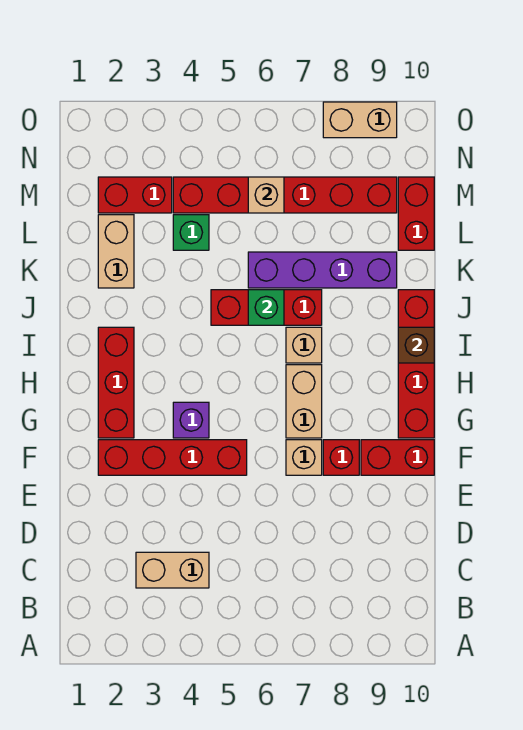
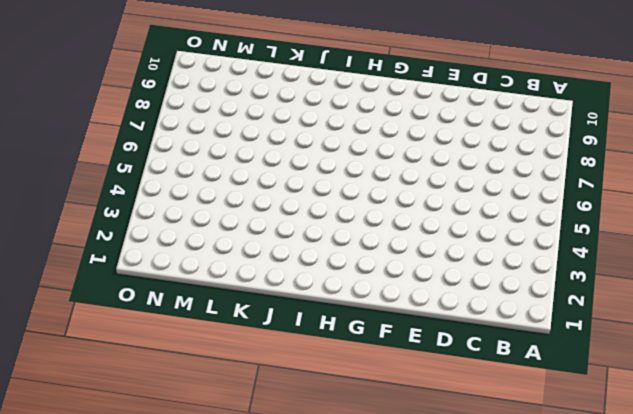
none -> tan brick C3:C4 level 1
none -> red brick F2:F5 level 1
none -> tan brick F7 level 1

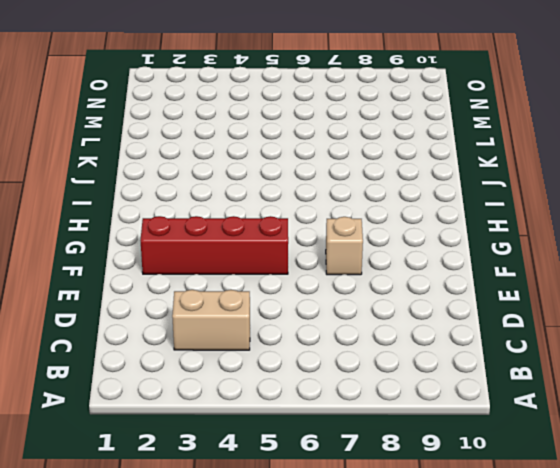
none -> red brick F8 level 1
none -> red brick F9:F10 level 1
none -> red brick G2:I2 level 1

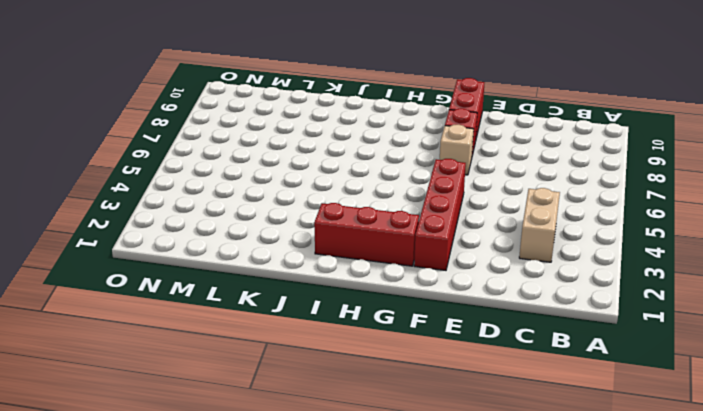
none -> purple brick G4 level 1
none -> tan brick G7:H7 level 1
none -> red brick G10:J10 level 1

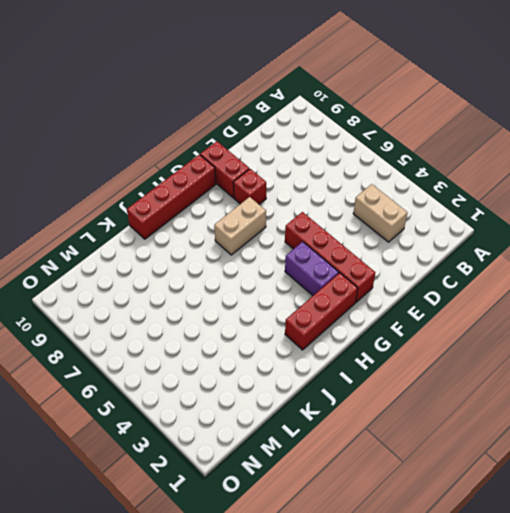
purple brick G3:G4 level 1 -> purple brick G4 level 1
none -> tan brick F7 level 1
none -> tan brick I7 level 1
none -> red brick J5:J7 level 1

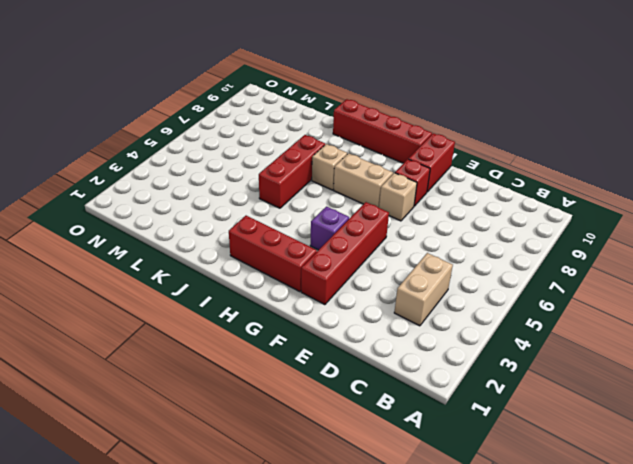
none -> tan brick K2:L2 level 1
none -> purple brick K6:K9 level 1
none -> green brick L4 level 1

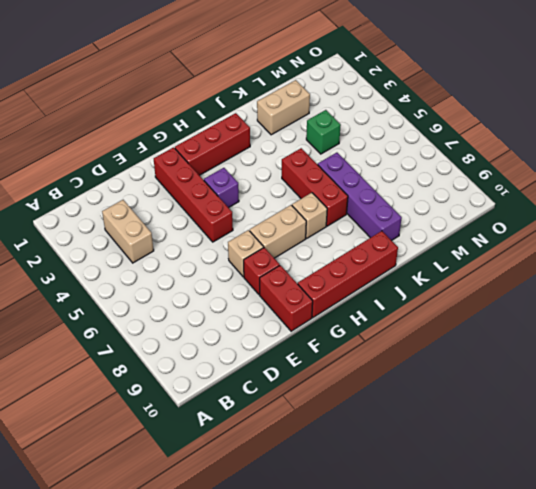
none -> red brick L10:M10 level 1
none -> red brick M2:M3 level 1
none -> red brick M4:M9 level 1

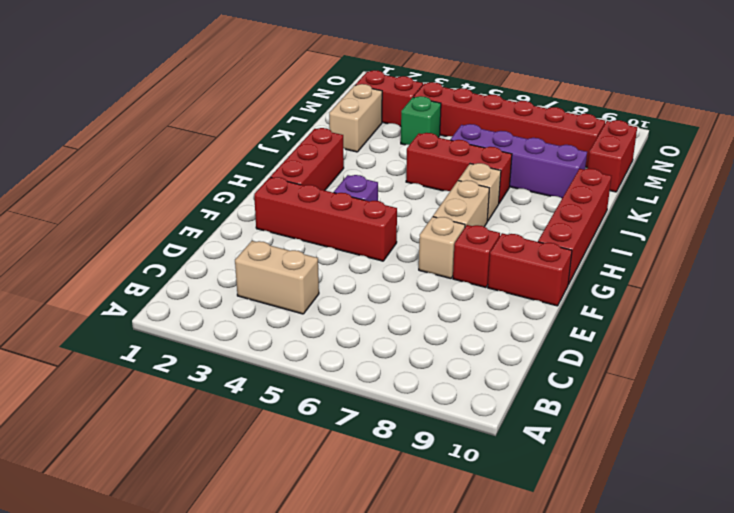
none -> tan brick O8:O9 level 1
none -> brown brick I10 level 2
none -> green brick J6 level 2

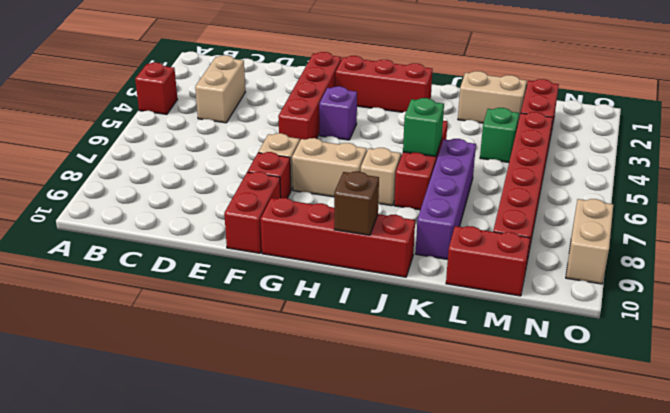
red brick A4 level 1 -> none
none -> tan brick M6 level 2

